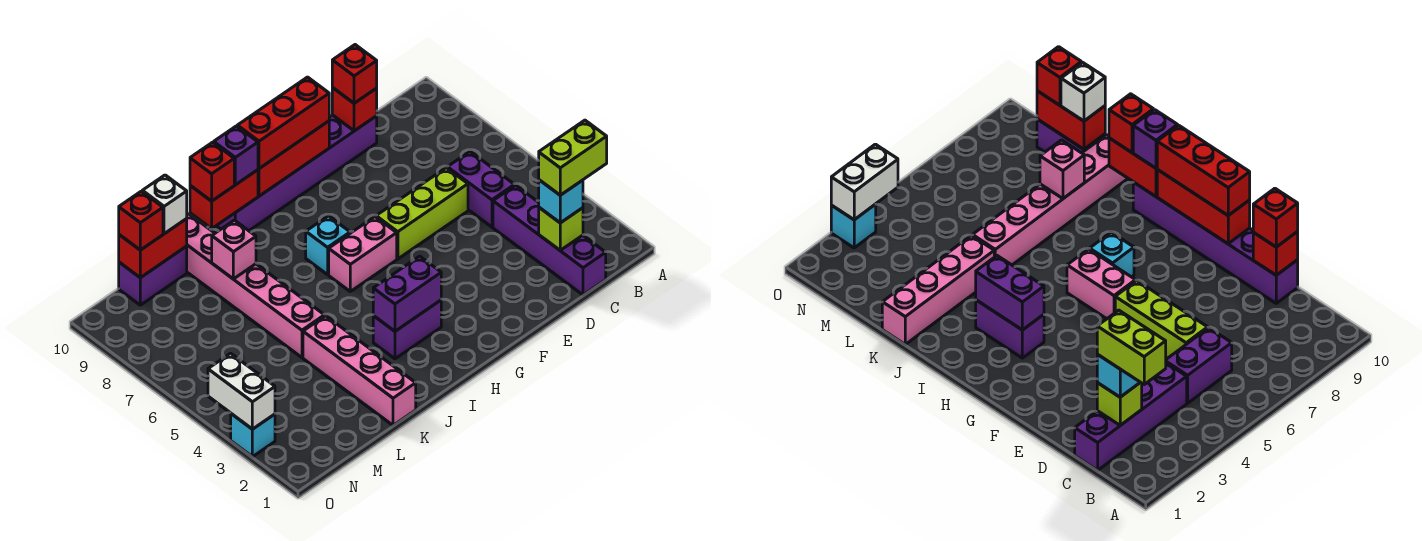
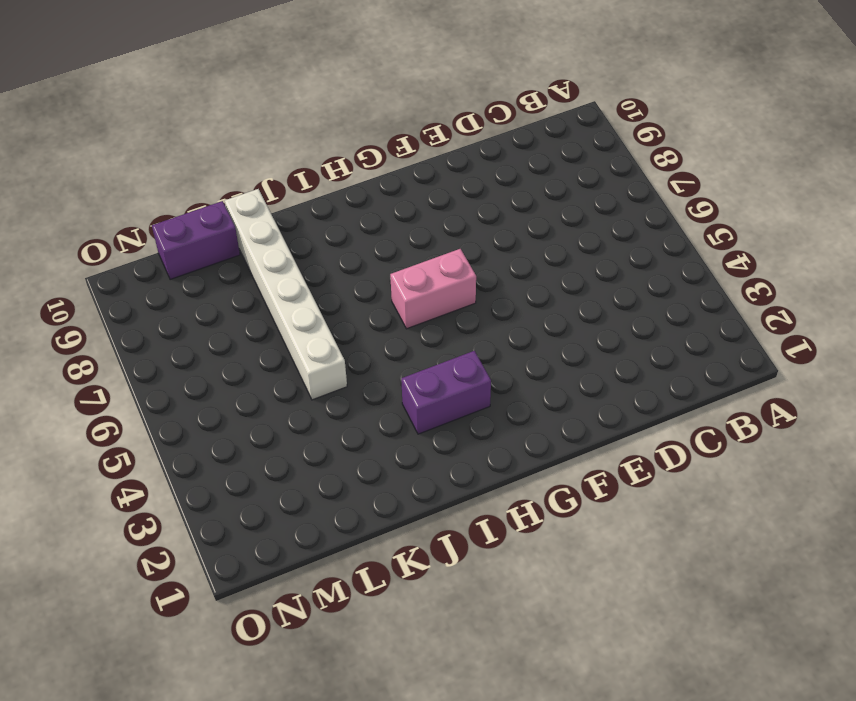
white brick K5:K10 level 1 -> pink brick K5:K10 level 1
none -> purple brick C1:C4 level 1
none -> purple brick C5:C6 level 1
none -> lime brick D6:F6 level 1

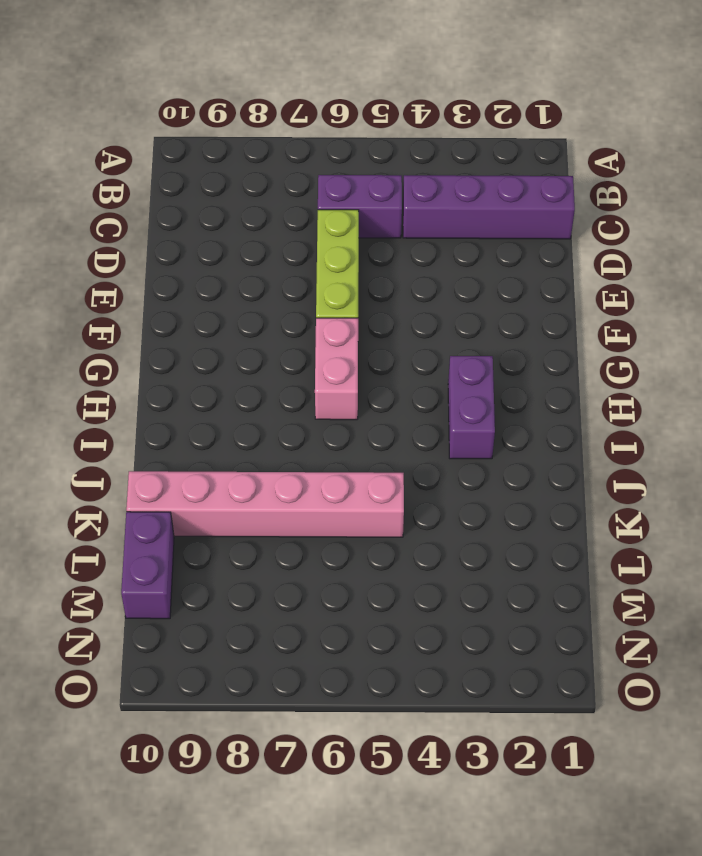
none -> purple brick D10:I10 level 1
none -> cyan brick H7 level 1
none -> pink brick K1:K4 level 1

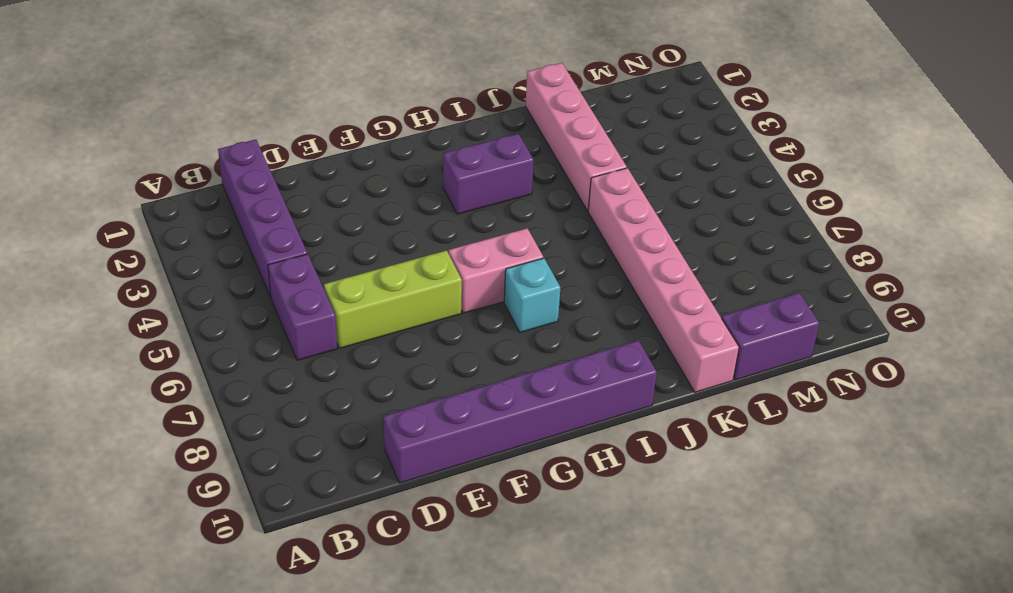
none -> cyan brick O3 level 1
none -> lime brick C2 level 2
none -> red brick D10 level 2

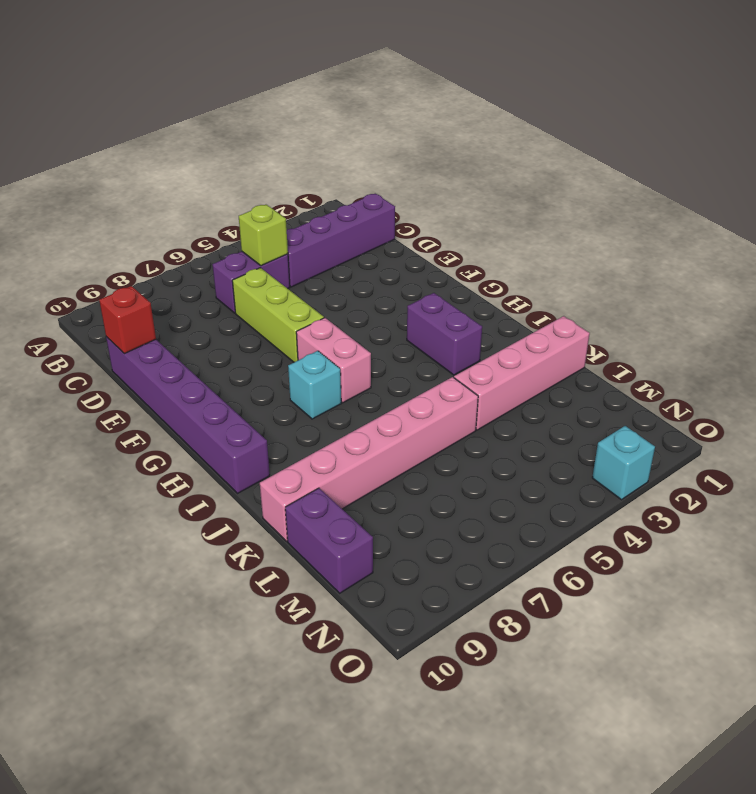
lime brick C5 level 2 -> lime brick C2 level 2
none -> red brick F10:H10 level 2
none -> purple brick H3:I3 level 2
none -> red brick I10:J10 level 2

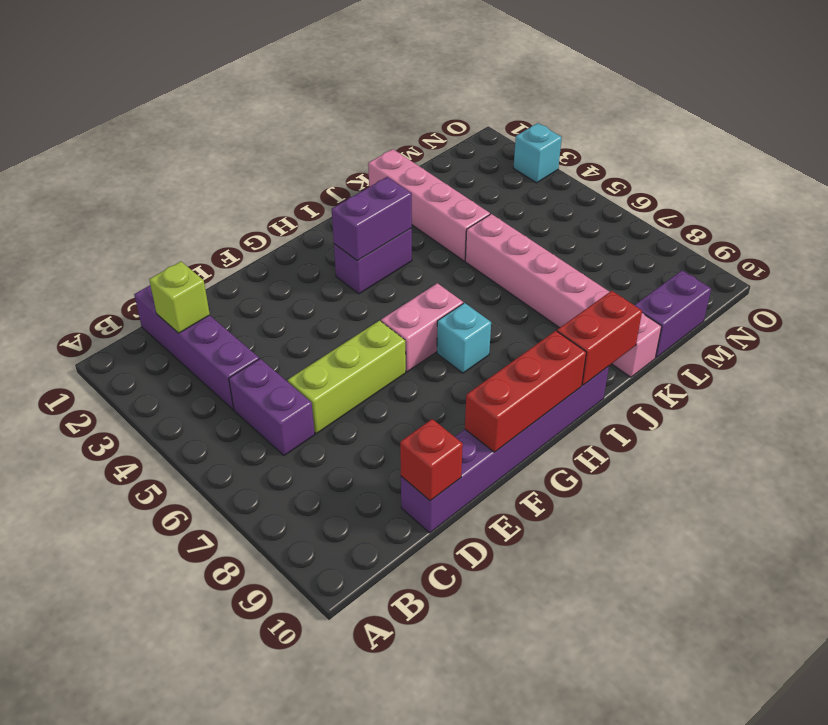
none -> pink brick K8 level 2
none -> red brick L10:M10 level 2
none -> white brick O3:O4 level 2

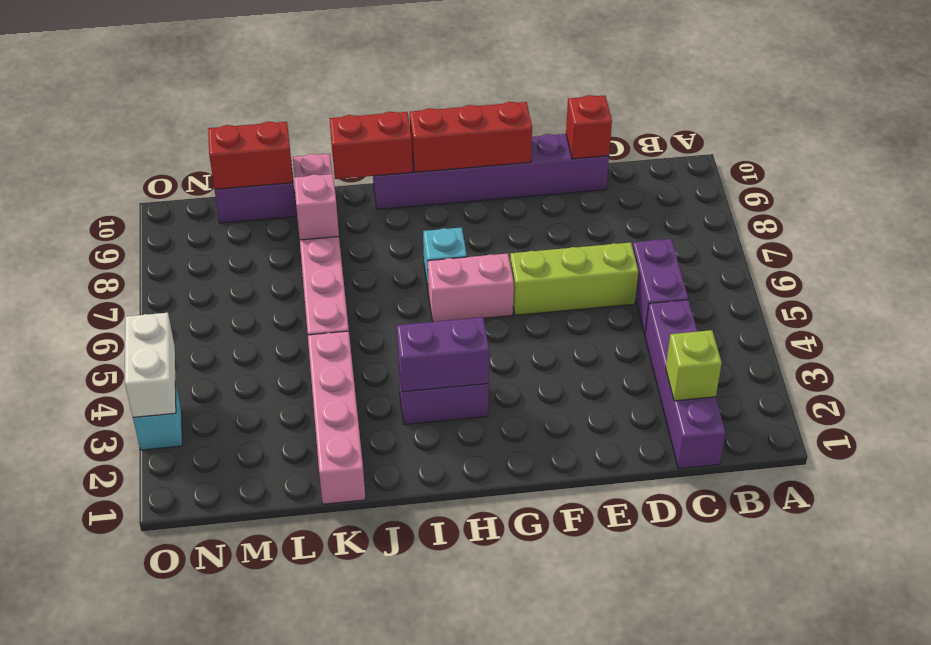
none -> cyan brick C2 level 3
none -> red brick D10 level 3
none -> red brick F10:H10 level 3

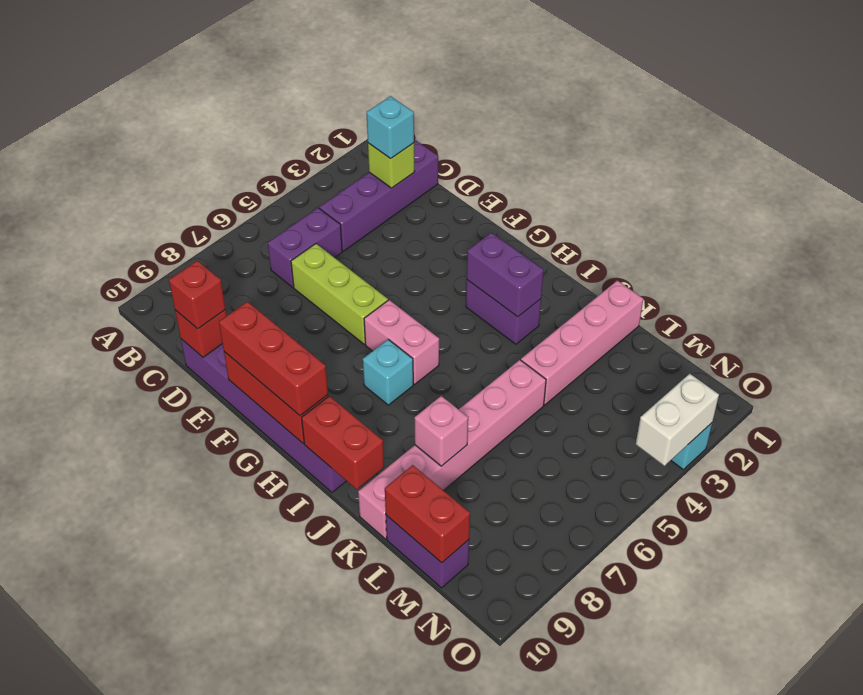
none -> purple brick I10 level 3
none -> red brick J10 level 3
none -> white brick L10 level 3

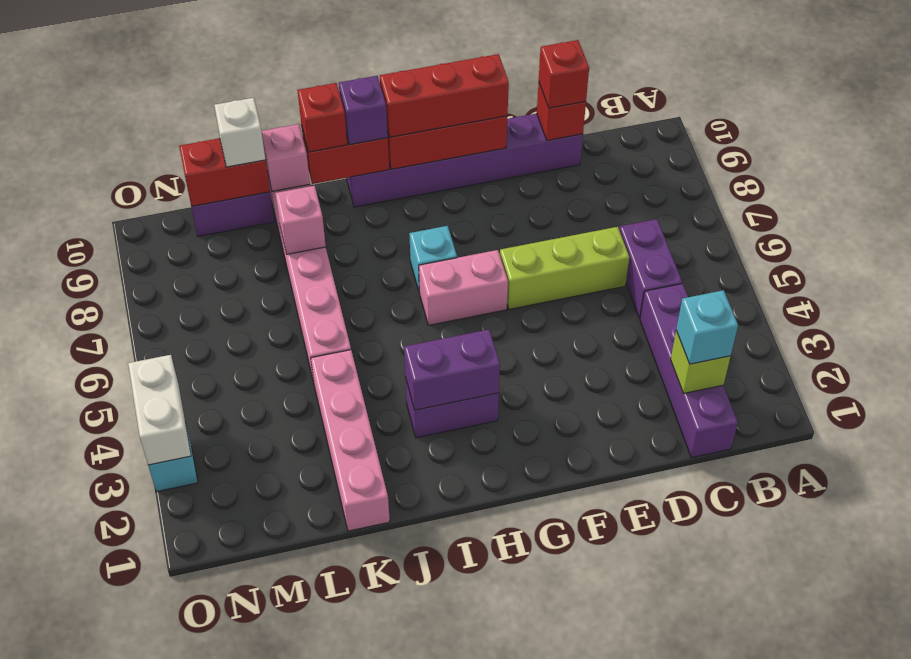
pink brick K10 level 2 -> none
none -> red brick M10 level 3
none -> lime brick B2:C2 level 4

